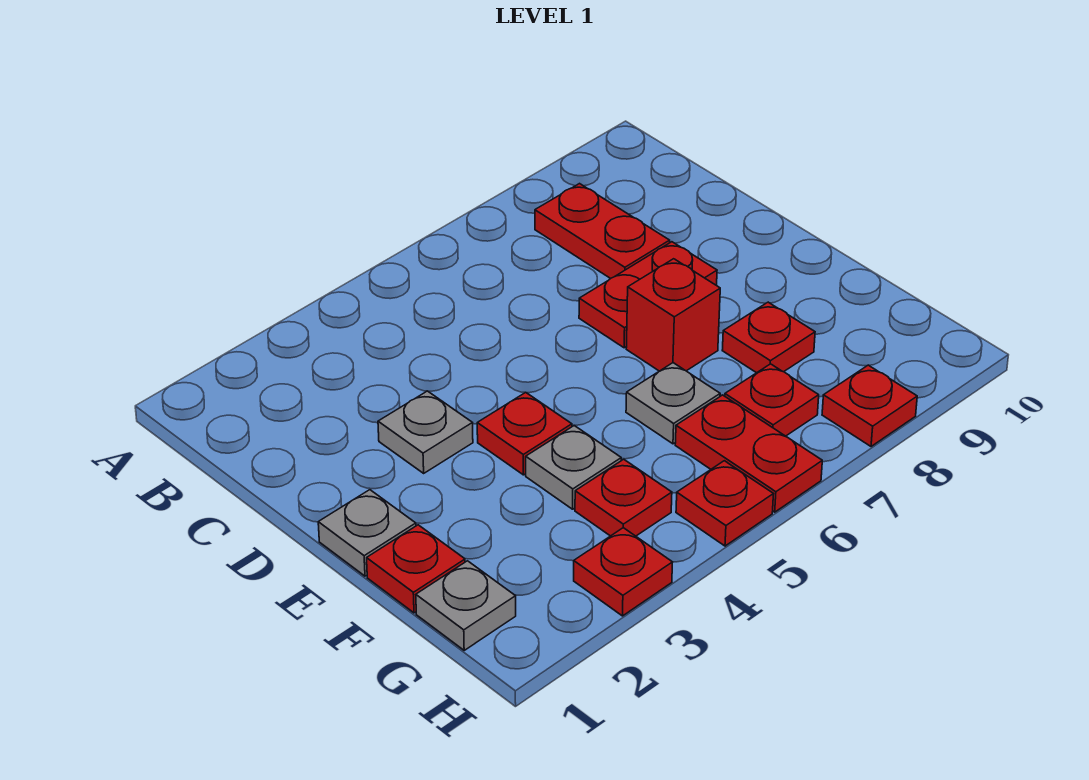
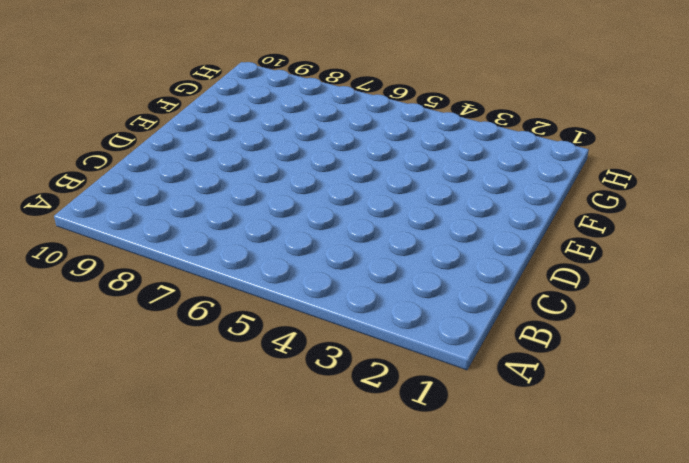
none -> red plate B8:C8 level 1
none -> grey plate D3 level 1
none -> red plate D7:D8 level 1

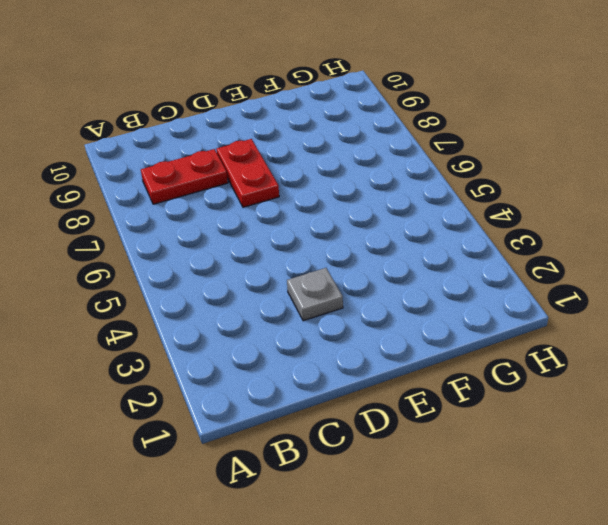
none -> grey plate E1 level 1
none -> red plate E4 level 1
none -> red brick E7 level 1

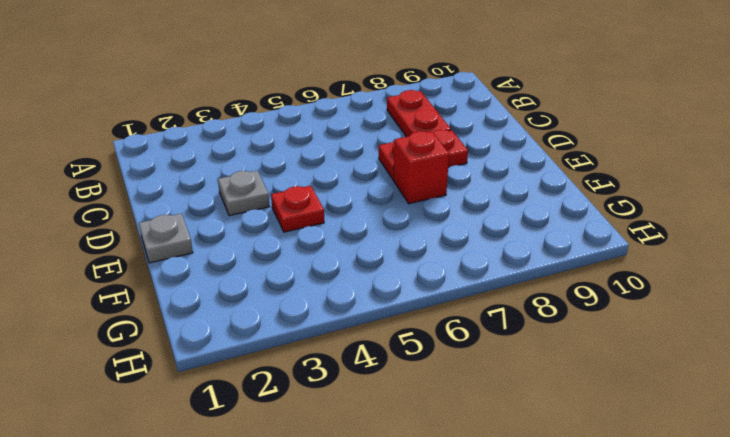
none -> red plate F1 level 1
none -> grey plate F4 level 1
none -> grey plate F6 level 1

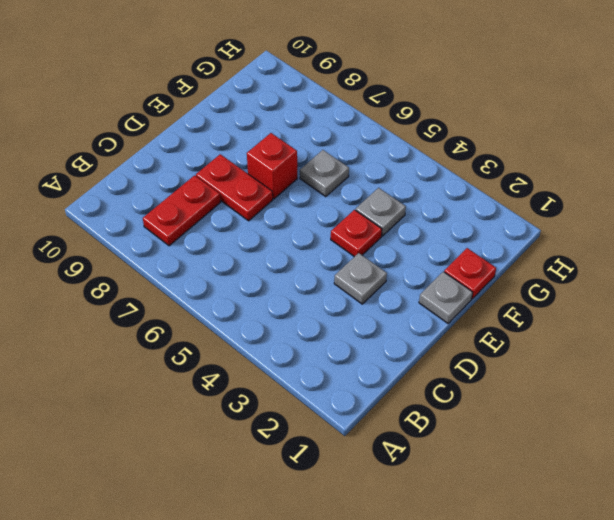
none -> red plate F8 level 1
none -> grey plate G1 level 1
none -> red plate G4 level 1

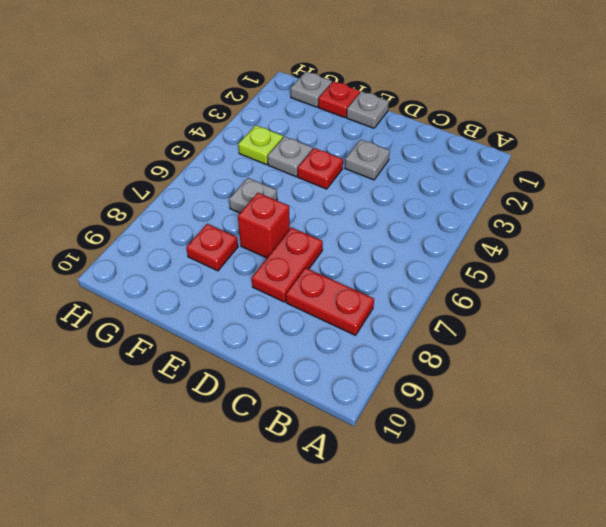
lime plate G4 level 1 -> red plate G4 level 1
none -> red plate G6:H6 level 1
none -> red plate G7 level 1
none -> red plate H3 level 1

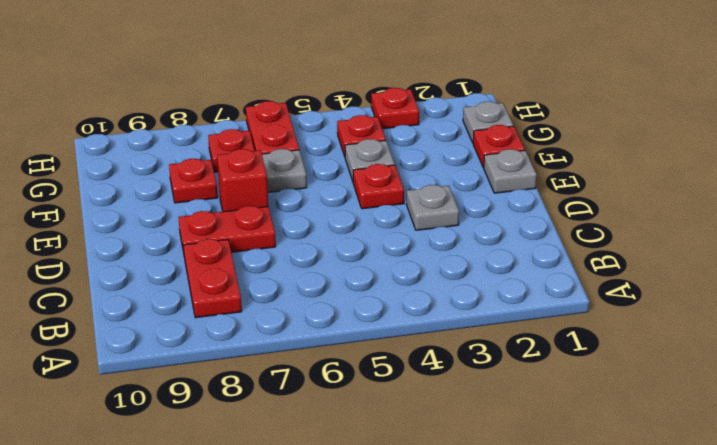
none -> red plate H5 level 1
none -> red plate H8 level 1

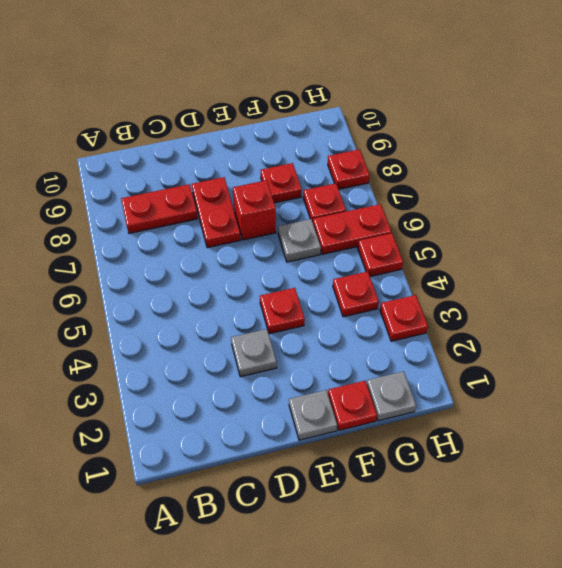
none -> grey plate F4 level 1

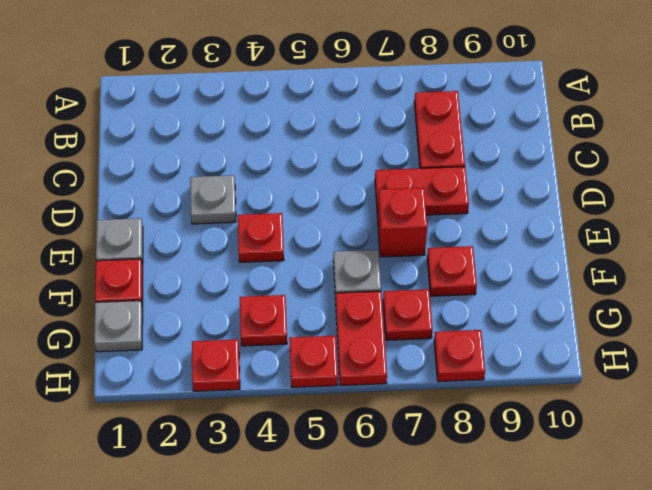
none -> grey plate F4 level 1

